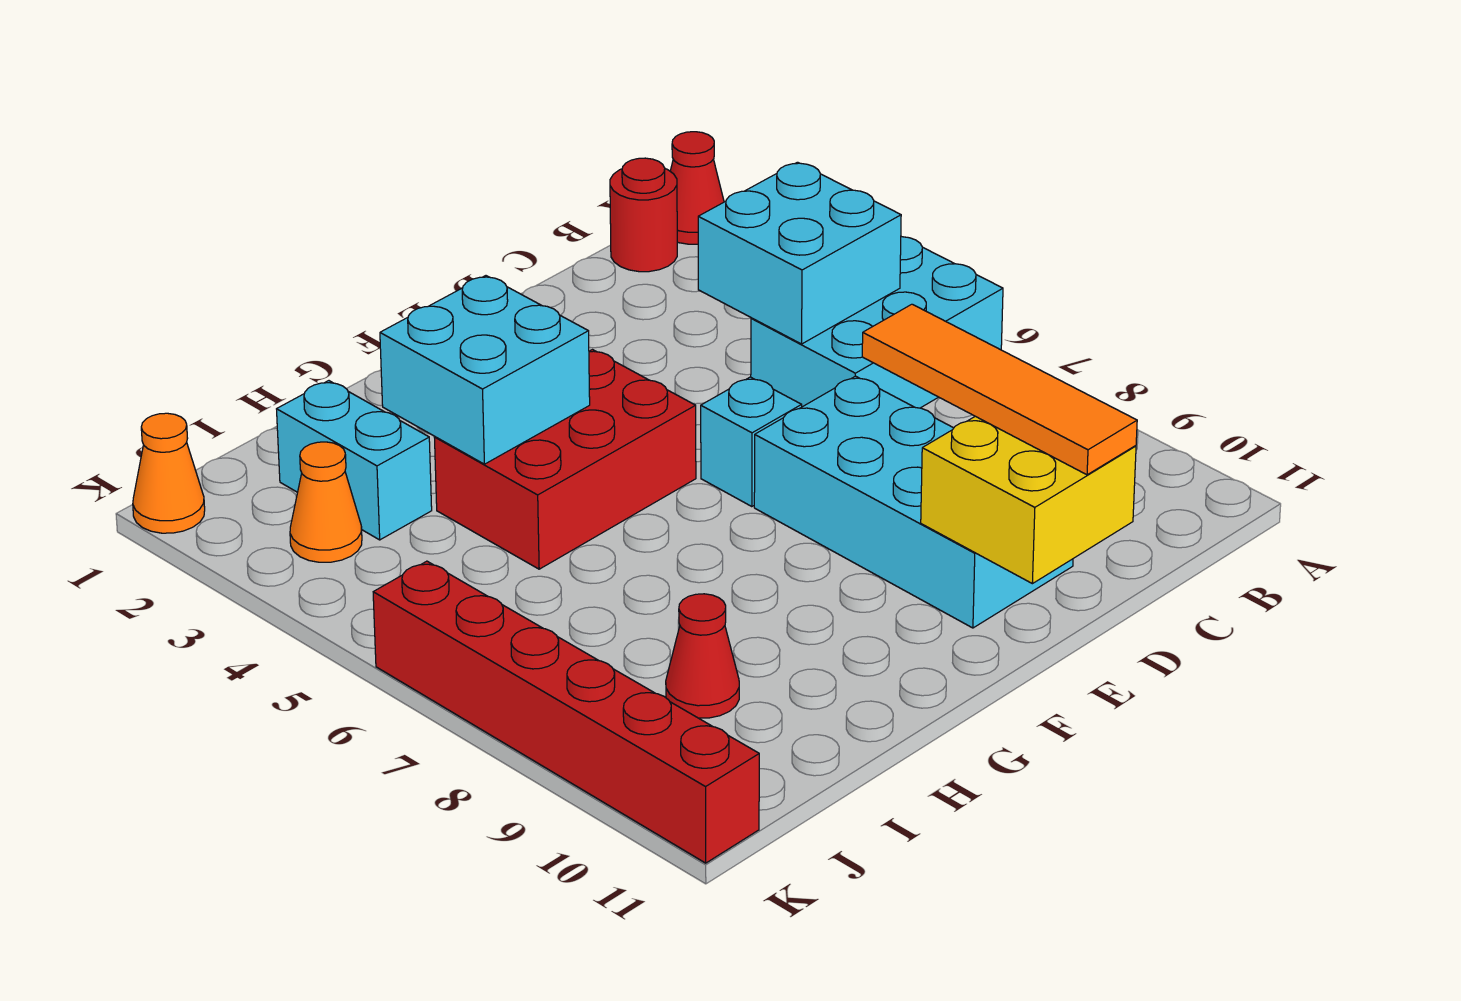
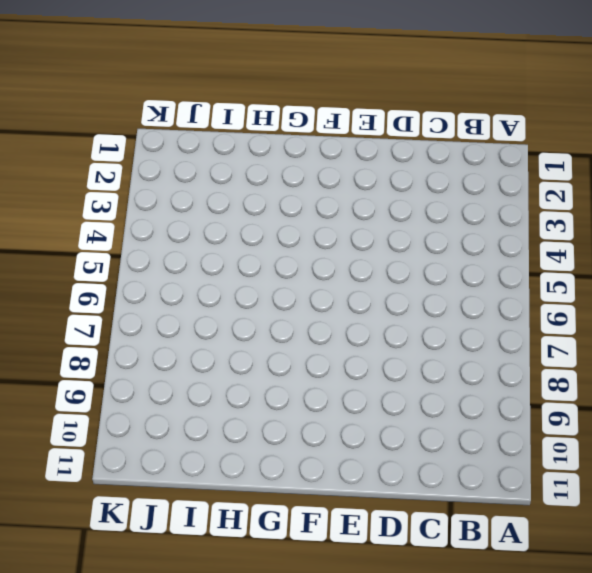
none -> red cone A1 level 1
none -> cyan brick A5:C6 level 1
none -> red round brick B1 level 1

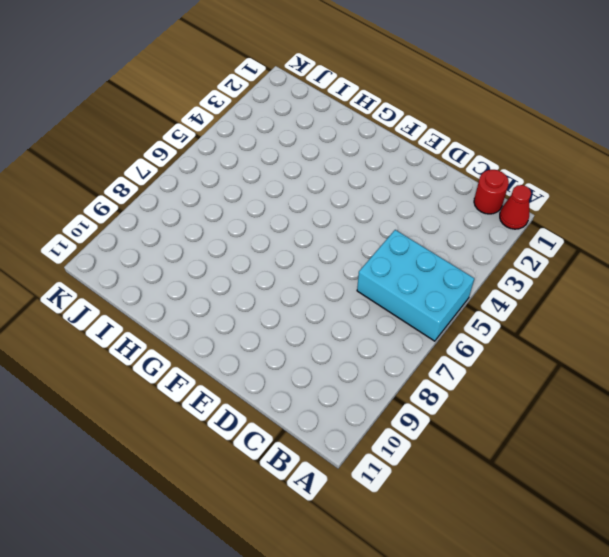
none -> cyan brick D7:E10 level 1
none -> cyan brick E6 level 1
none -> red brick F4:H5 level 1

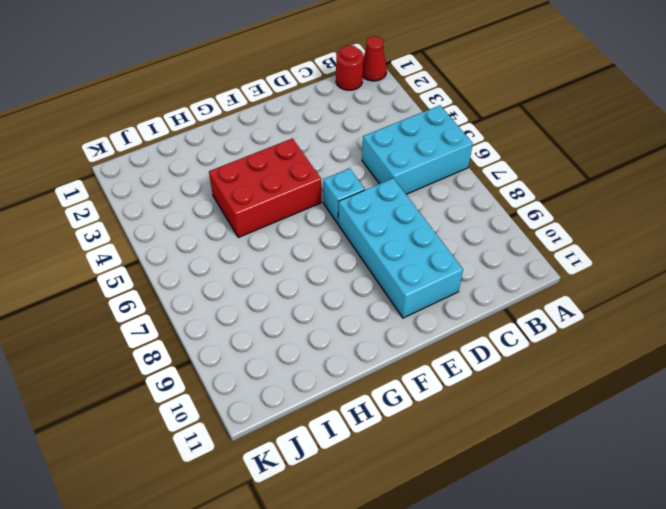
none -> cyan brick I2:I3 level 1
none -> red cone I9 level 1
none -> orange cone J3 level 1

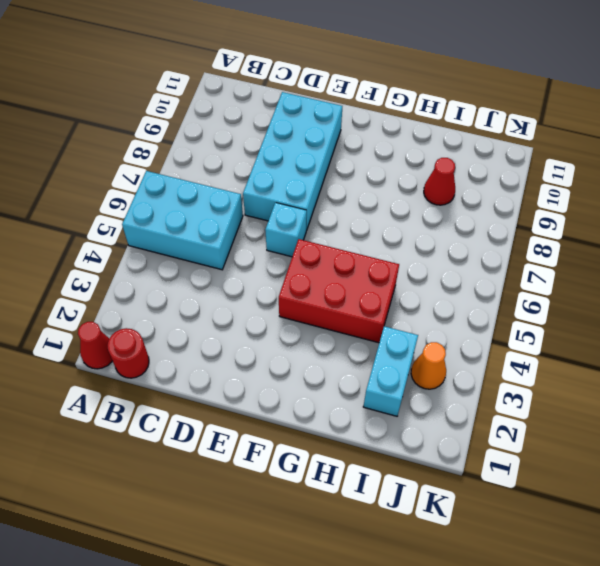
none -> orange cone K1 level 1
none -> red brick K6:K11 level 1
none -> cyan brick B4:C5 level 2

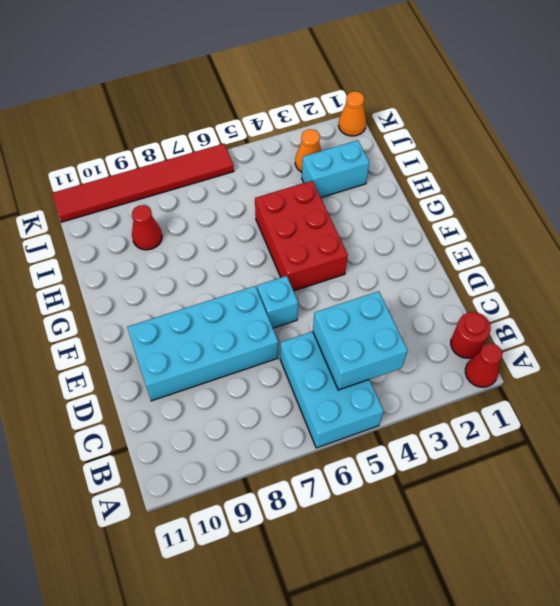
red tile K6:K11 level 1 -> red brick K6:K11 level 1
none -> yellow brick D10:E11 level 2
none -> cyan brick G3:H4 level 2
none -> orange tile D8:D11 level 3

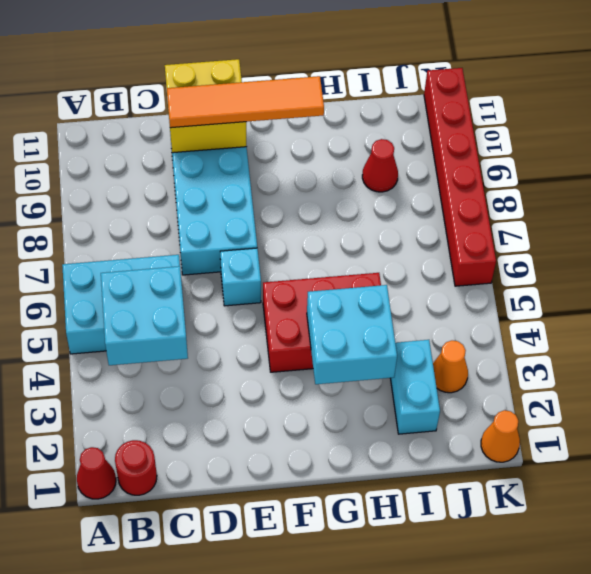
orange tile D10:G10 level 3 -> orange tile D8:D11 level 3

